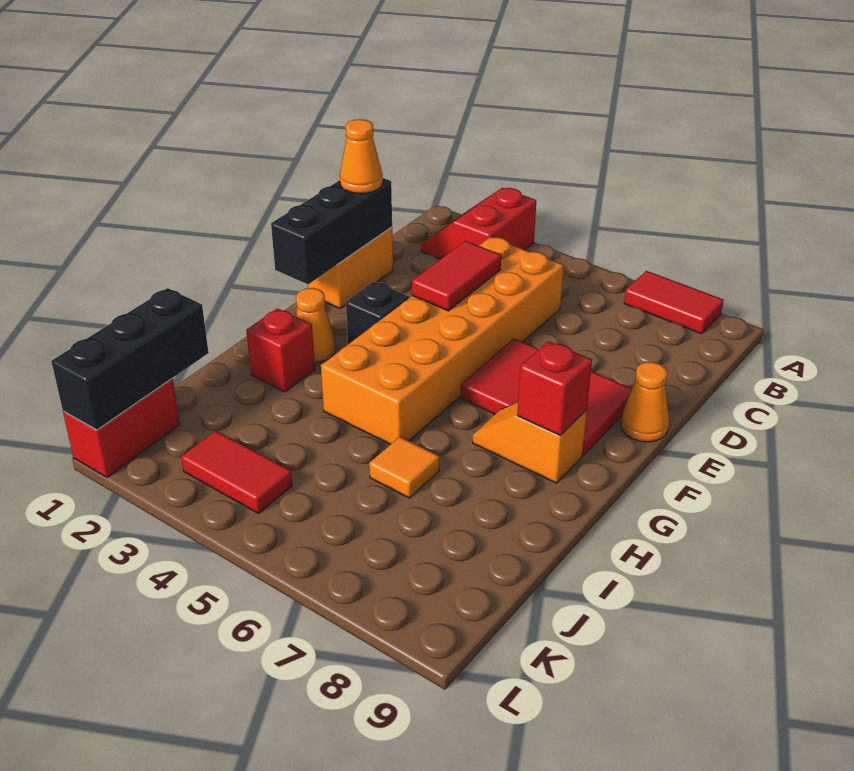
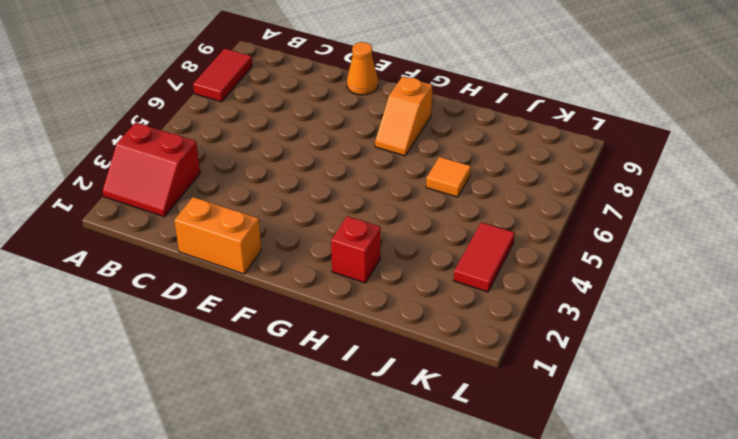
none -> orange brick C4:H5 level 1
none -> red tile E6:F8 level 1
none -> black brick F3 level 1

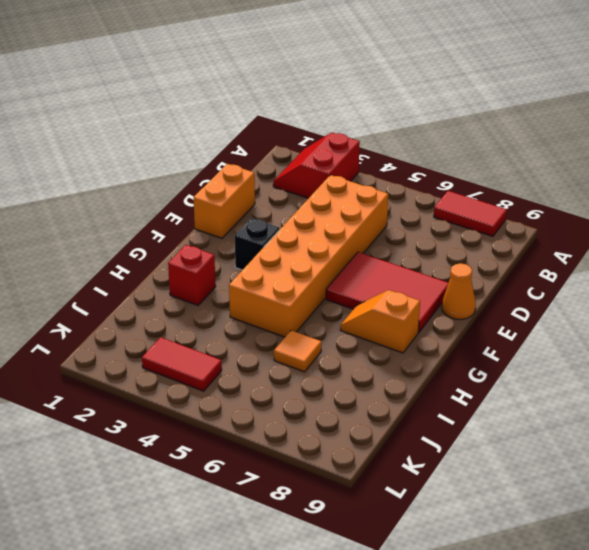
none -> orange cone G2 level 1
none -> red brick K1:L1 level 1
none -> black brick D1:F1 level 2

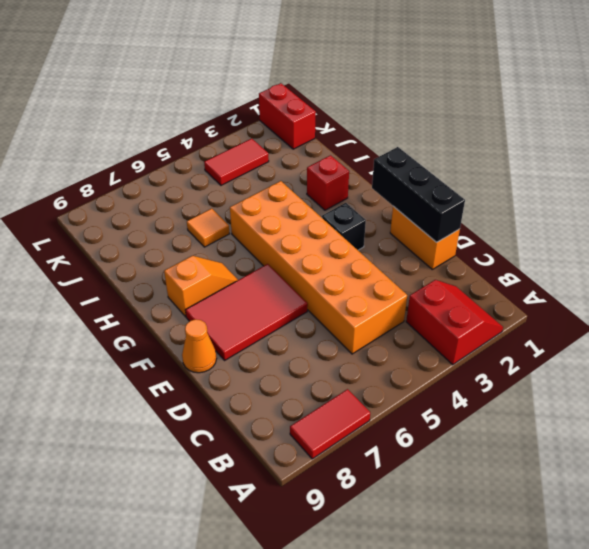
none -> orange cone G2 level 1
none -> red tile D4:E4 level 2
none -> red brick G8 level 2

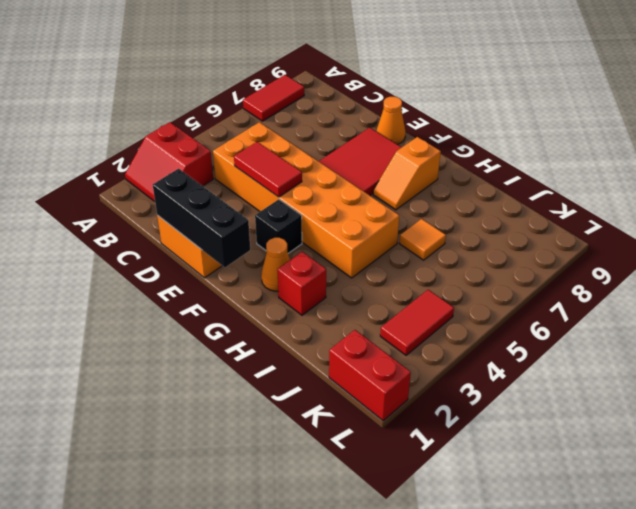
none -> red brick G8 level 2
none -> black brick J1:L1 level 2
none -> orange cone D1 level 3

